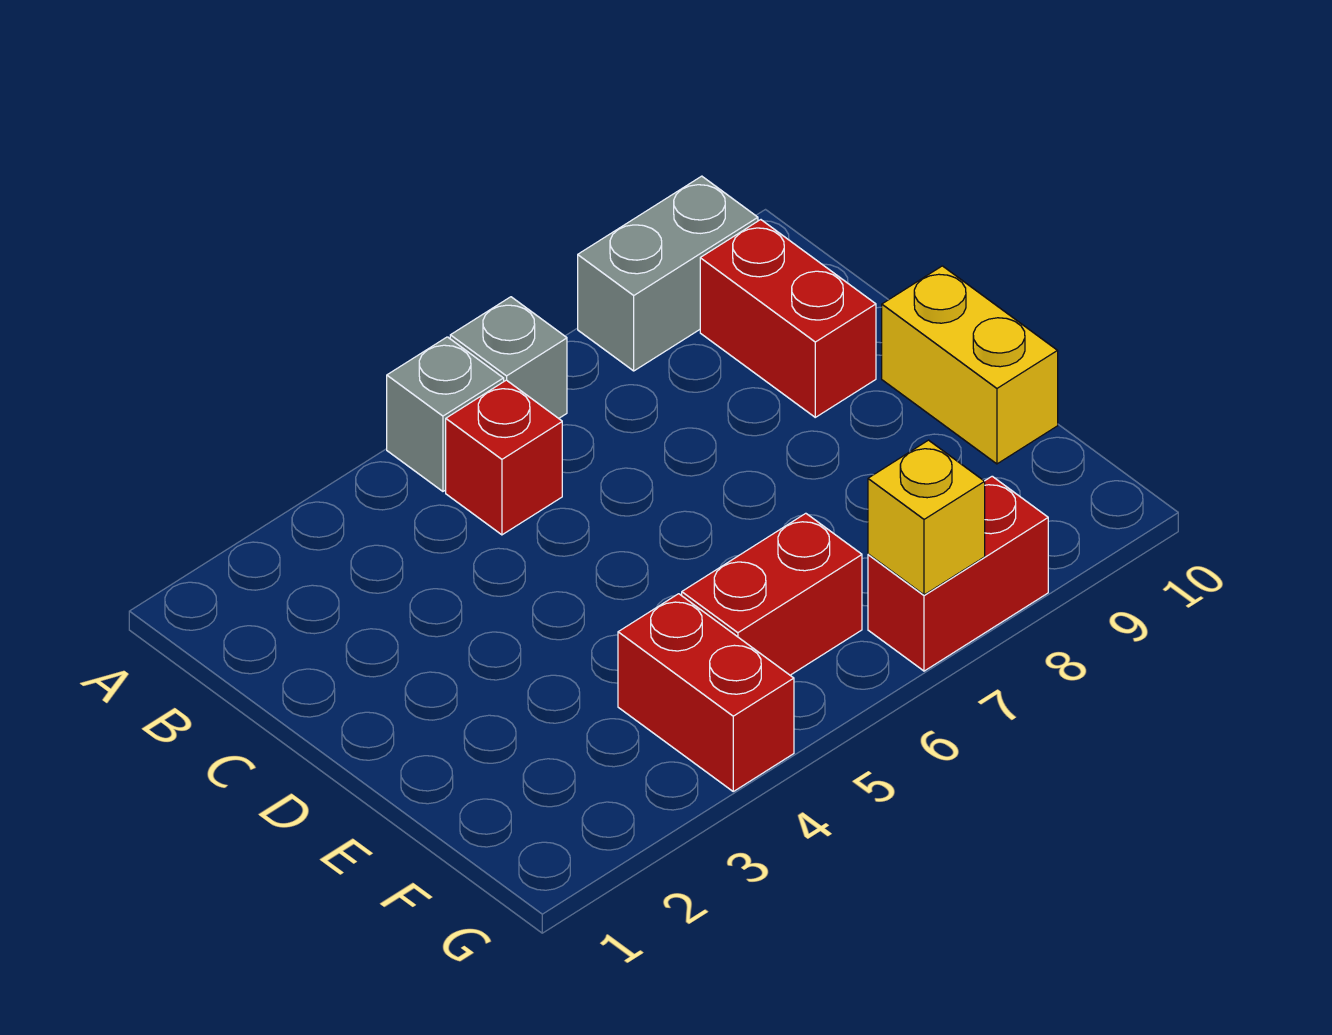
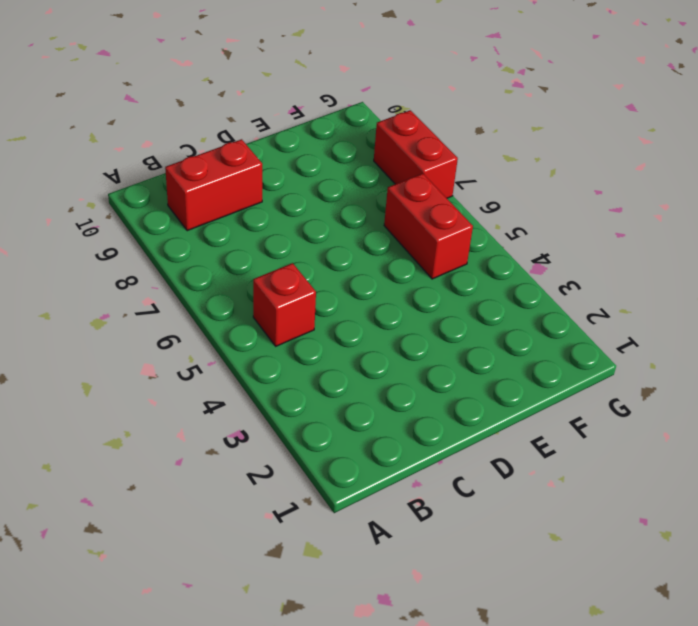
none -> grey brick A5 level 1
none -> grey brick A6 level 1

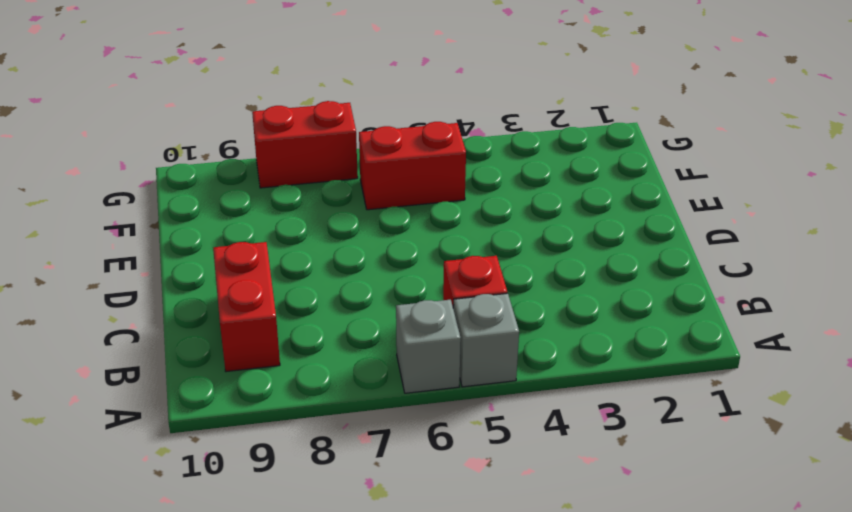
none -> grey brick A8:A9 level 1
none -> yellow brick D10:E10 level 1

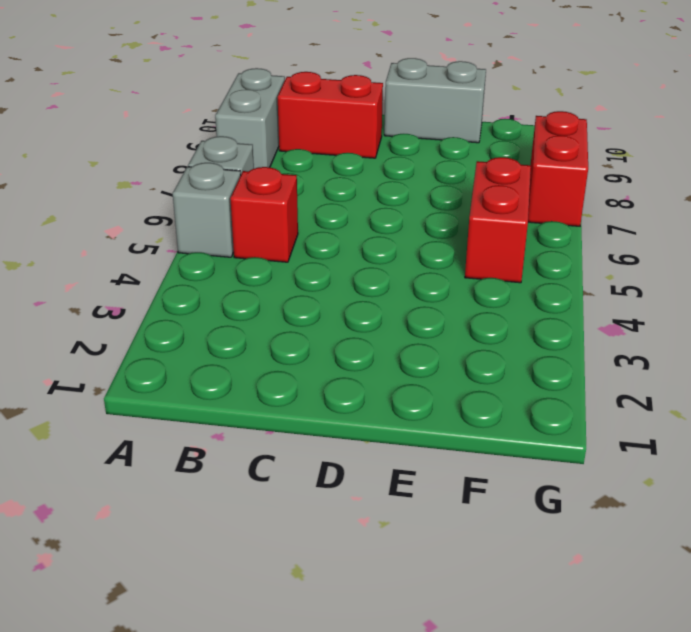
grey brick D10:E10 level 1 -> yellow brick D10:E10 level 1
none -> red brick F4:G4 level 1
none -> yellow brick G7 level 2

